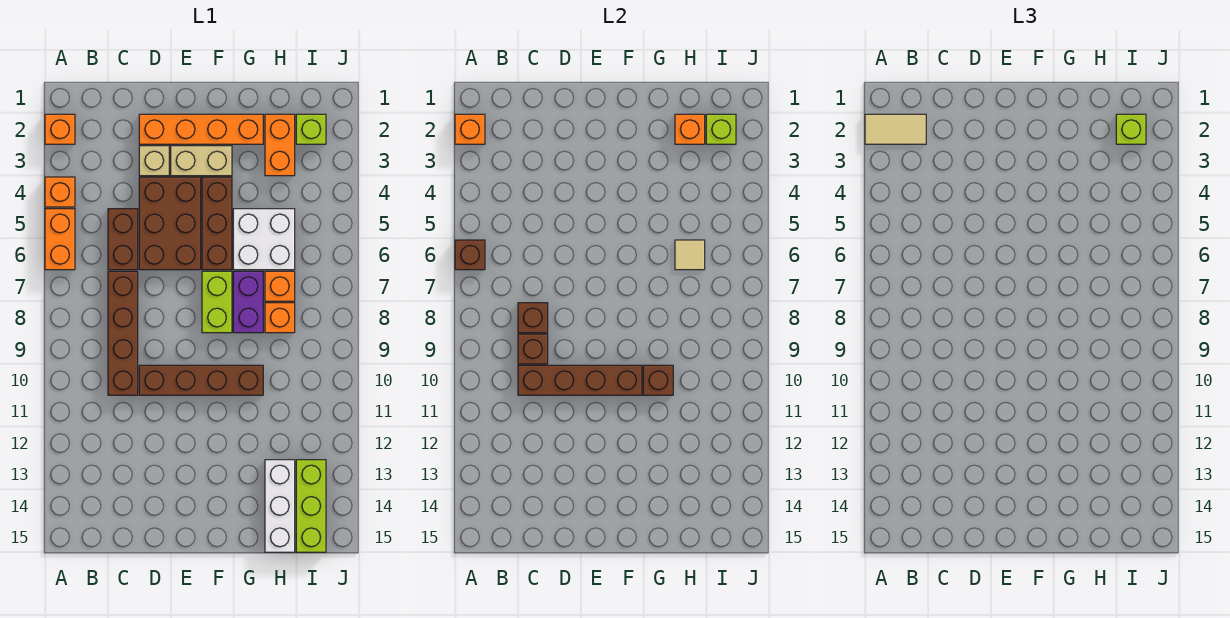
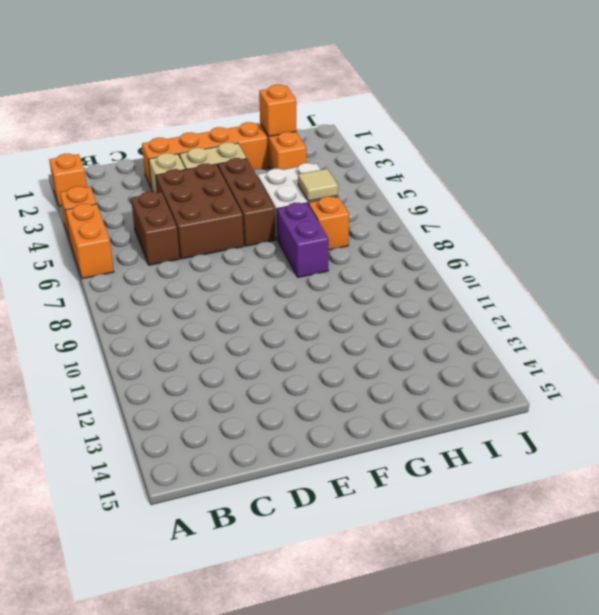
none -> brown brick C7:C10 level 1
none -> brown brick D10:G10 level 1
none -> lime brick F7:F8 level 1
none -> orange brick H8 level 1

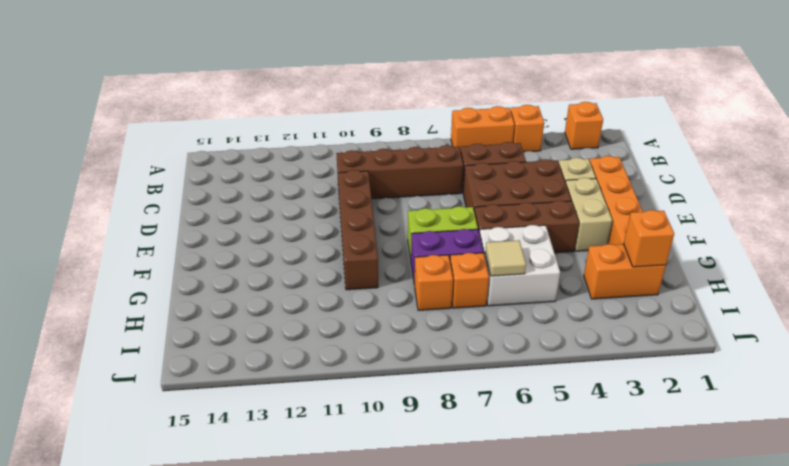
none -> white brick H13:H15 level 1
none -> lime brick I2 level 1
none -> lime brick I13:I15 level 1
none -> orange brick A2 level 2

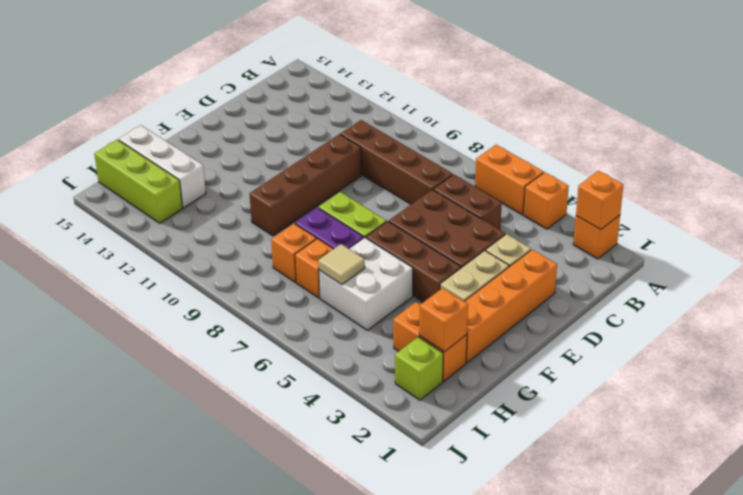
none -> brown brick A6 level 2
none -> brown brick C8 level 2
none -> brown brick C9 level 2
none -> brown brick C10:F10 level 2

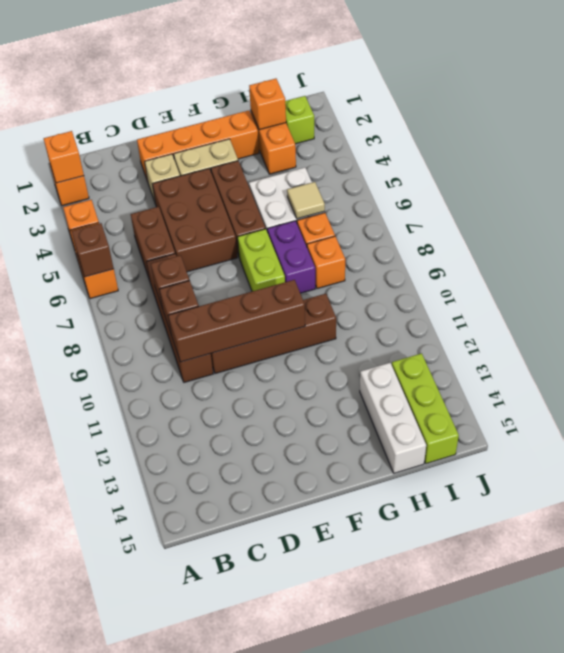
none -> brown brick G10 level 2
none -> lime brick I2 level 2
none -> tan tile A2:B2 level 3
none -> lime brick I2 level 3

